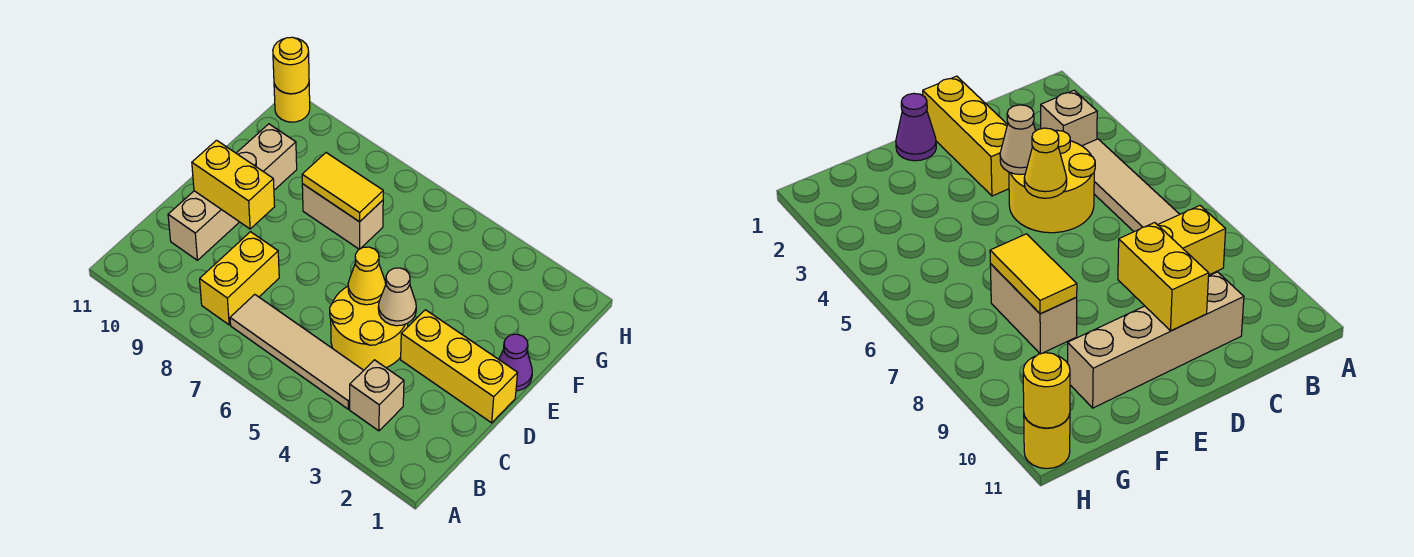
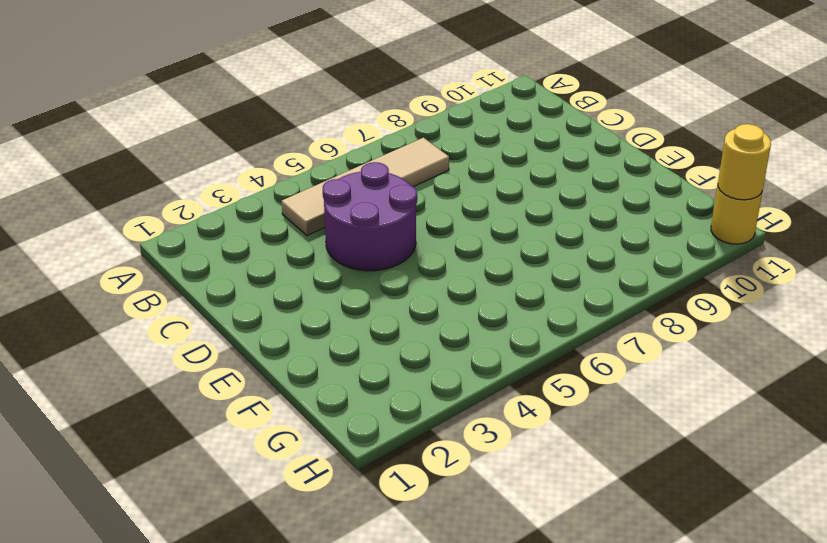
purple round brick C4:D5 level 1 -> yellow round brick C4:D5 level 1
none -> tan brick B3 level 1
none -> yellow brick B8:C8 level 1
none -> tan brick C10:F10 level 1

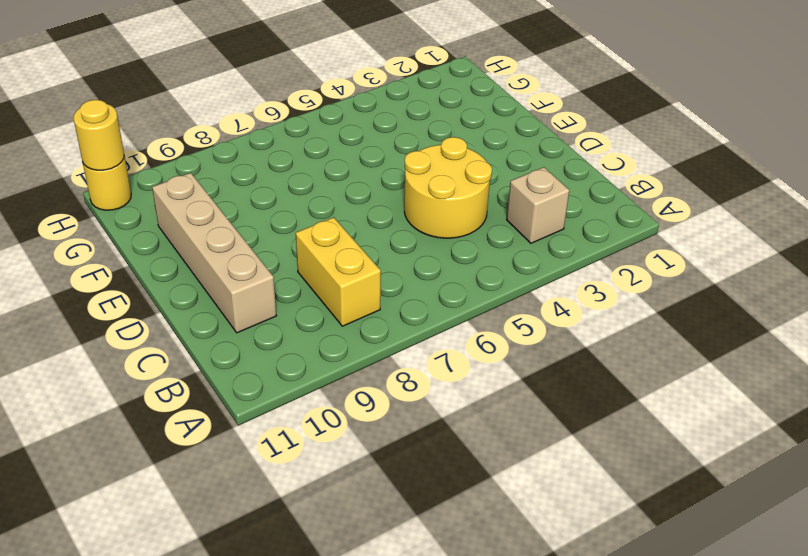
none -> tan tile B4:B7 level 1
none -> yellow brick D1:D3 level 1
none -> purple cone E1 level 1

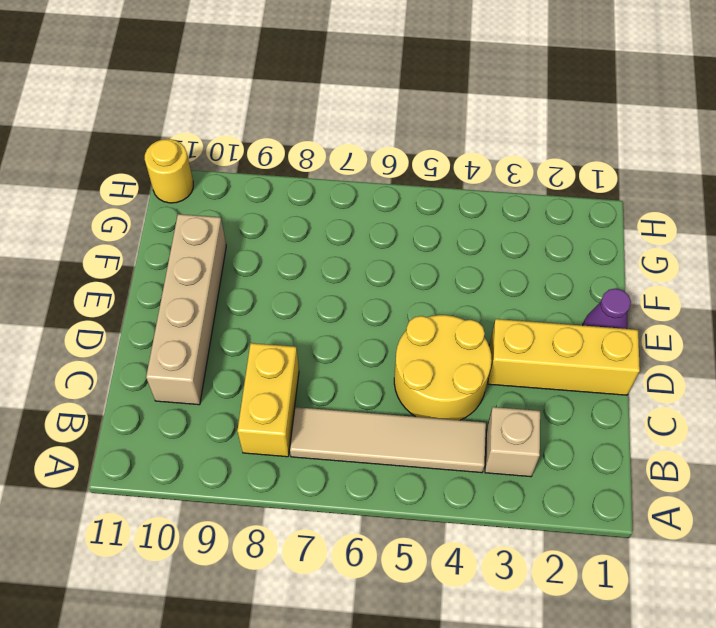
none -> tan brick F7:F8 level 1
none -> tan cone D4 level 2
none -> yellow cone D5 level 2

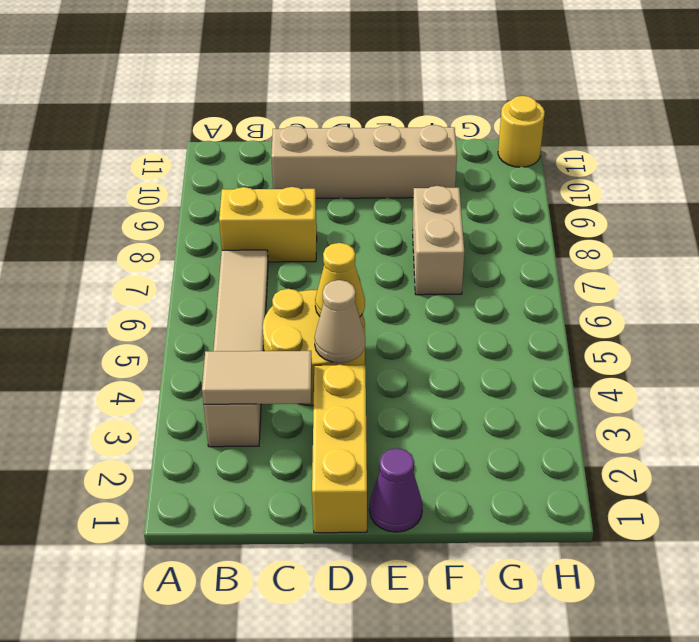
tan tile B3:C3 level 2 -> none
none -> yellow brick D9:D10 level 2
none -> yellow tile F7:F8 level 2
none -> yellow round brick H11 level 2

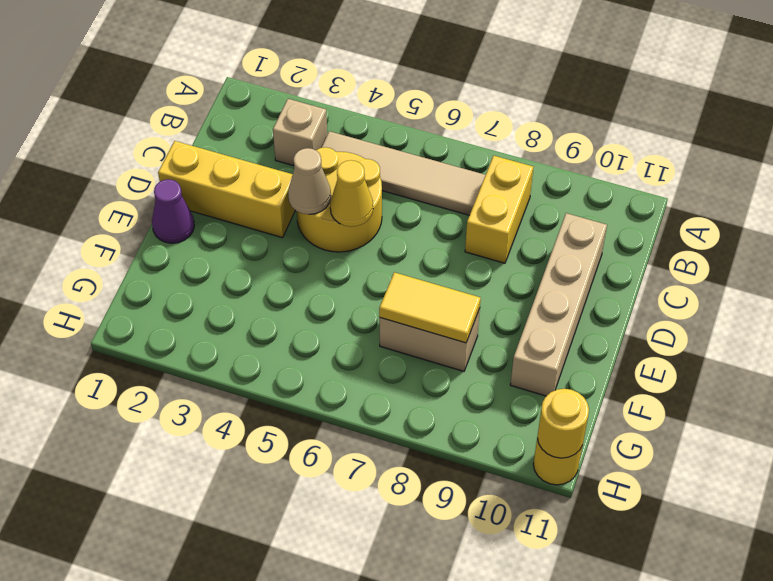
none -> yellow brick D9:D10 level 2

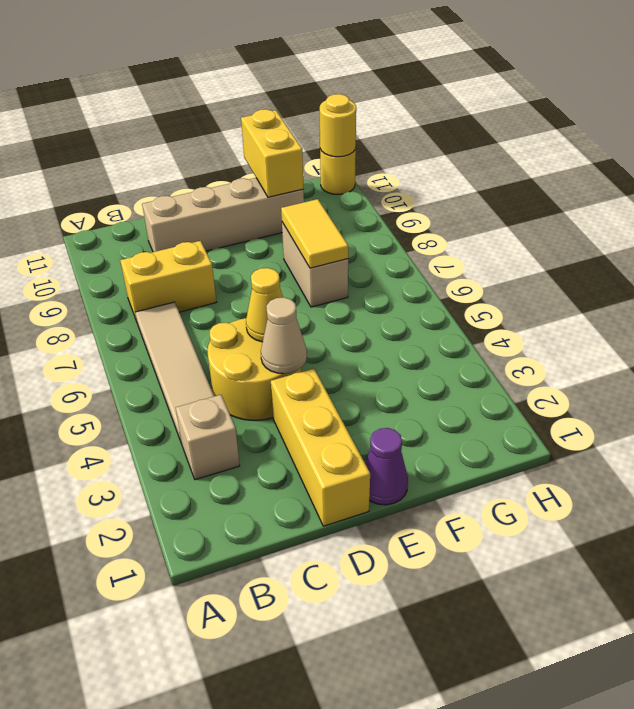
yellow brick F10:F11 level 2 -> yellow brick D9:D10 level 2

